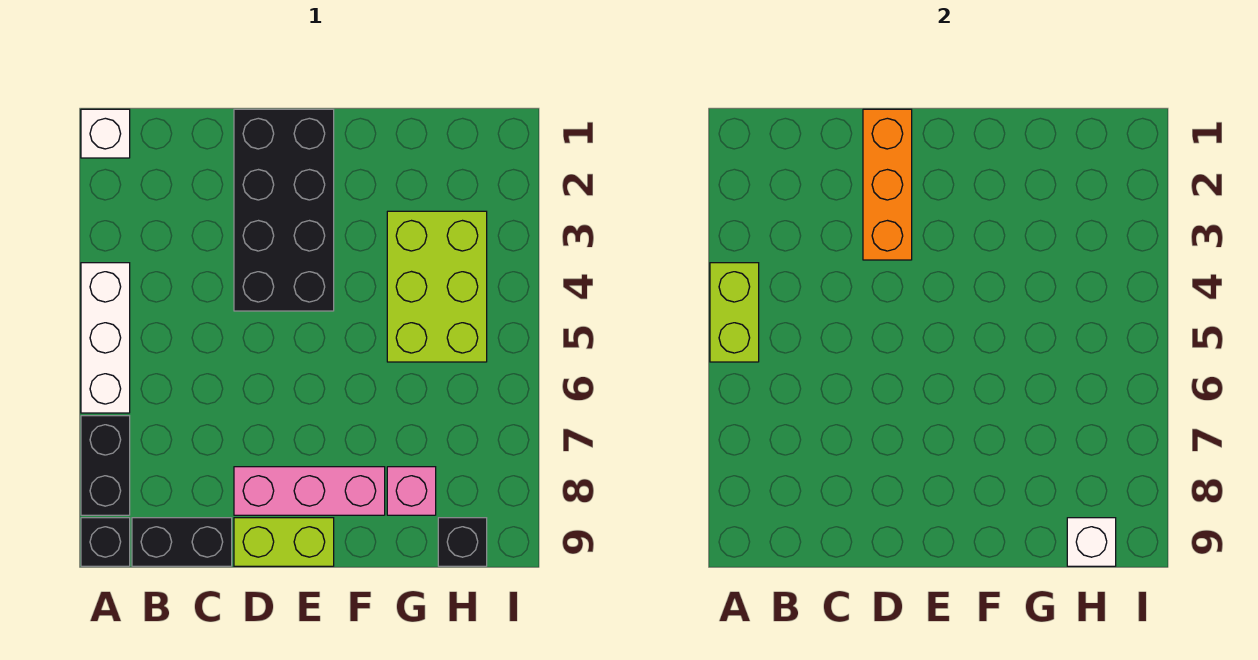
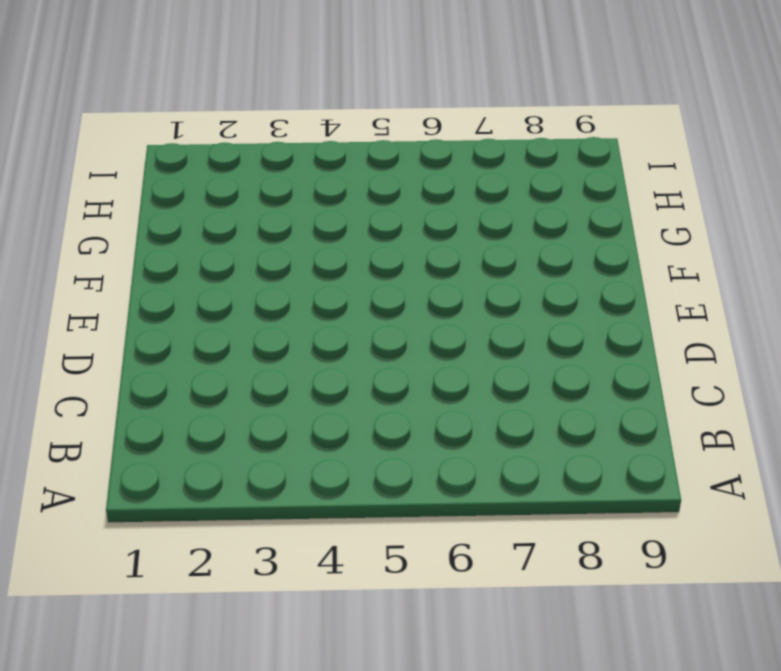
none -> white brick A1 level 1
none -> white brick A4:A6 level 1
none -> black brick A7:A8 level 1

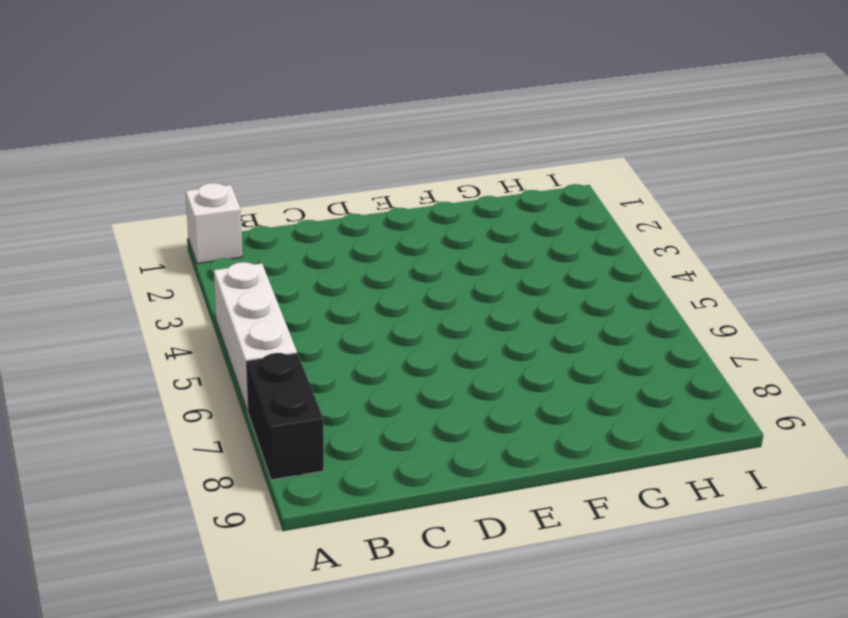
none -> black brick A9 level 1
none -> black brick B9:C9 level 1
none -> black brick D1:E4 level 1

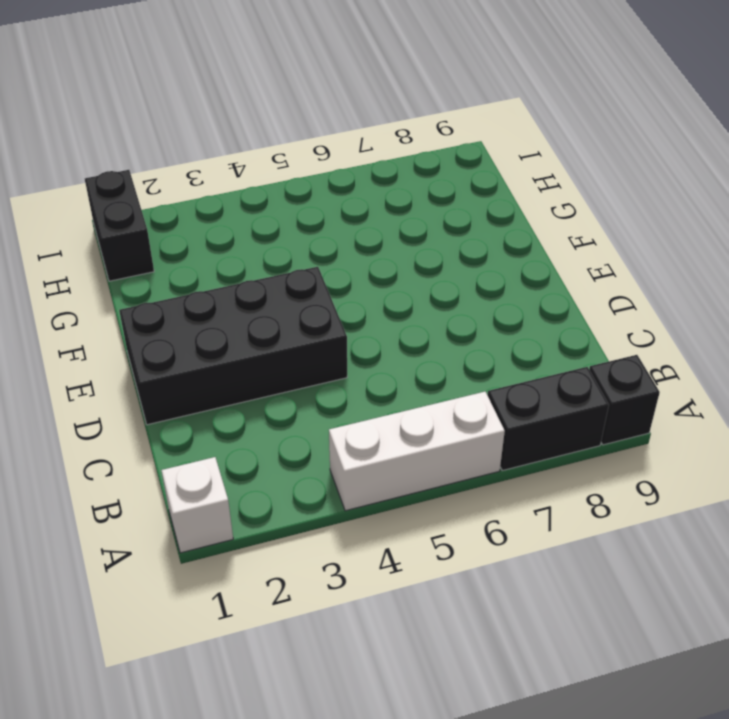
black brick H1:I1 level 1 -> black brick B9:C9 level 1
none -> pink brick D8:F8 level 1
none -> lime brick D9:E9 level 1
none -> lime brick G3:H5 level 1

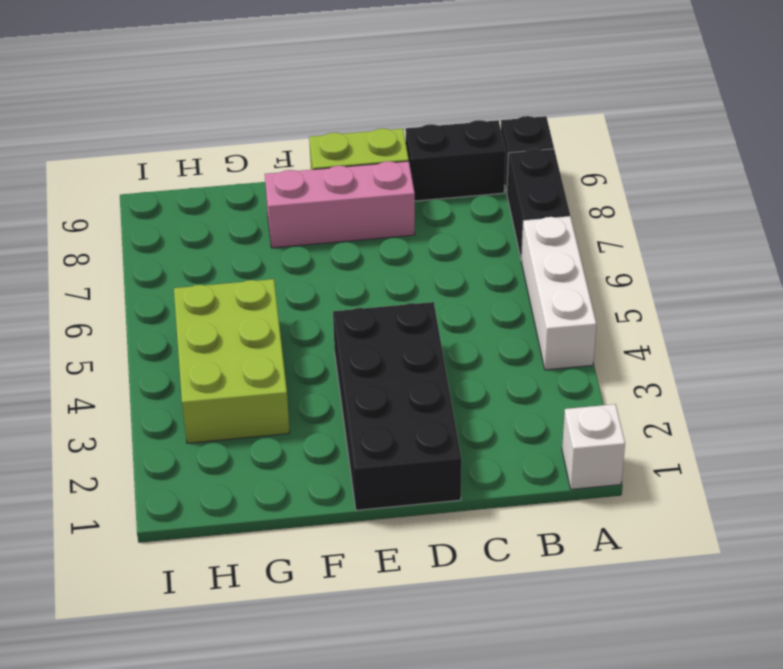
none -> pink brick G8 level 1
none -> black brick H9 level 1
none -> lime brick A4:A5 level 2

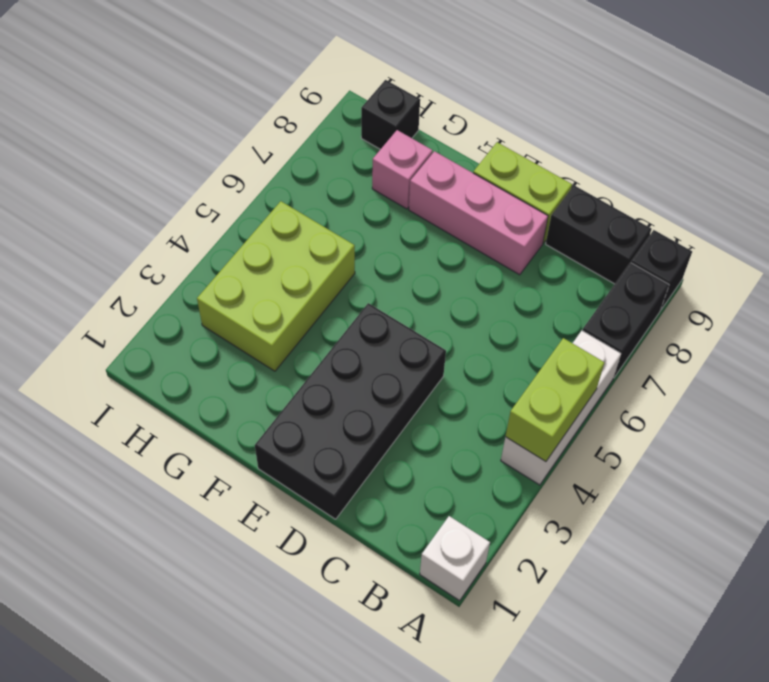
none -> orange brick D1:D3 level 2
none -> white brick H9 level 2

